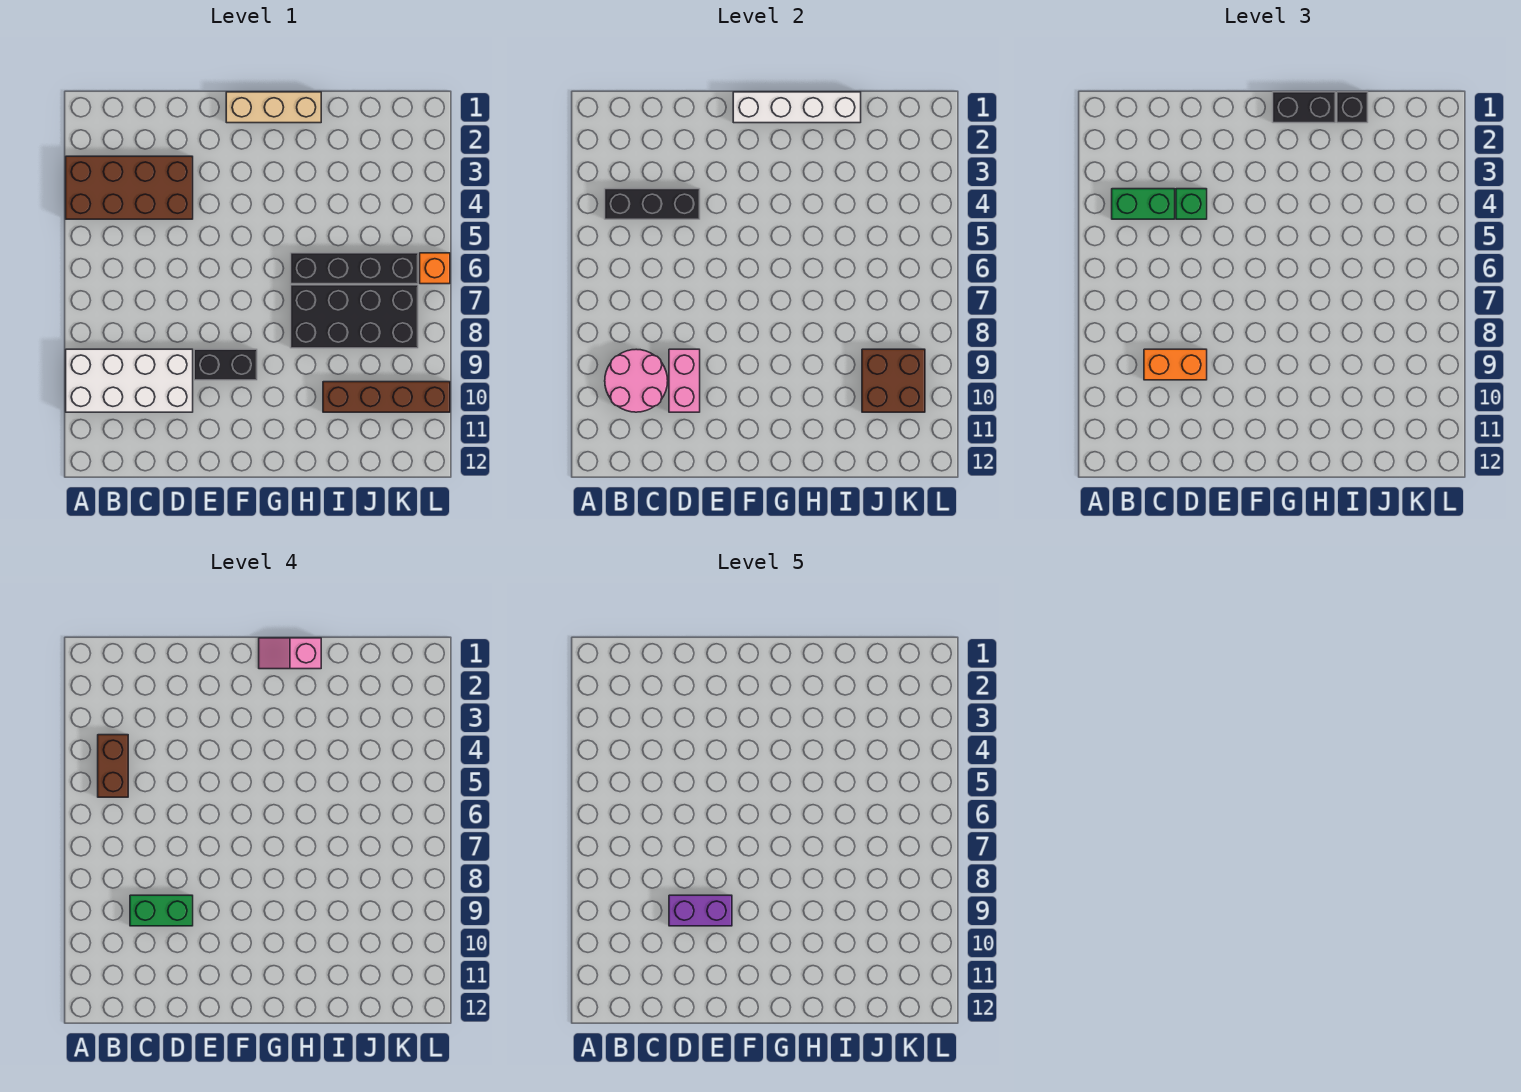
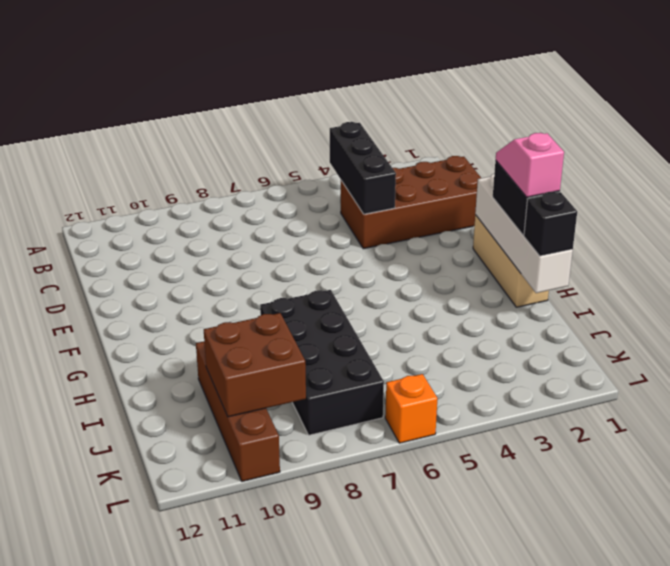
brown brick C1:D4 level 1 -> brown brick A3:D4 level 1
none -> white brick A9:D10 level 1
none -> black brick E9:F9 level 1
none -> black brick H6:K6 level 1

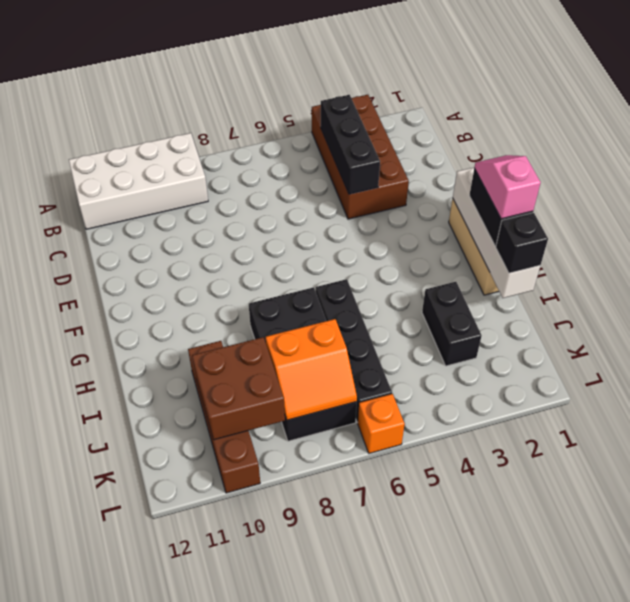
white brick A9:B12 level 1 -> white brick A9:D10 level 1
black brick I3:J3 level 1 -> black brick E9:F9 level 1
orange slope J7:K8 level 2 top J -> none
none -> pink round brick B9:C10 level 2
none -> pink brick D9:D10 level 2
none -> green brick B4:C4 level 3

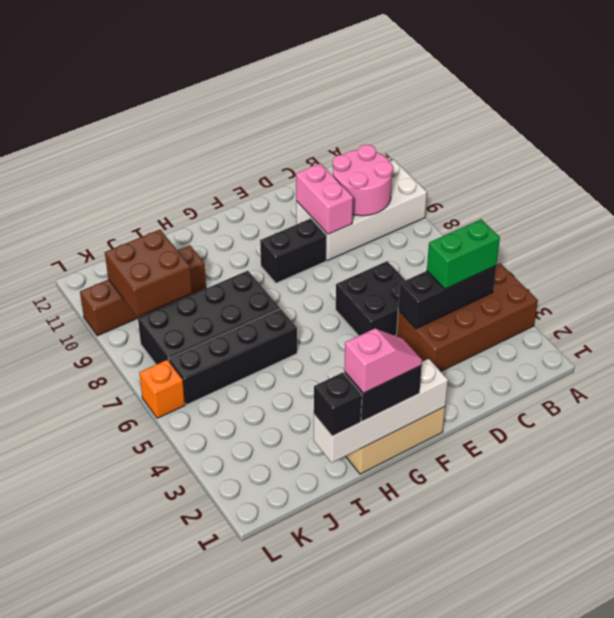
black brick D5:E6 level 1 -> none
none -> orange brick C9:D9 level 3
none -> green brick D4 level 3
none -> brown brick B4:B5 level 4

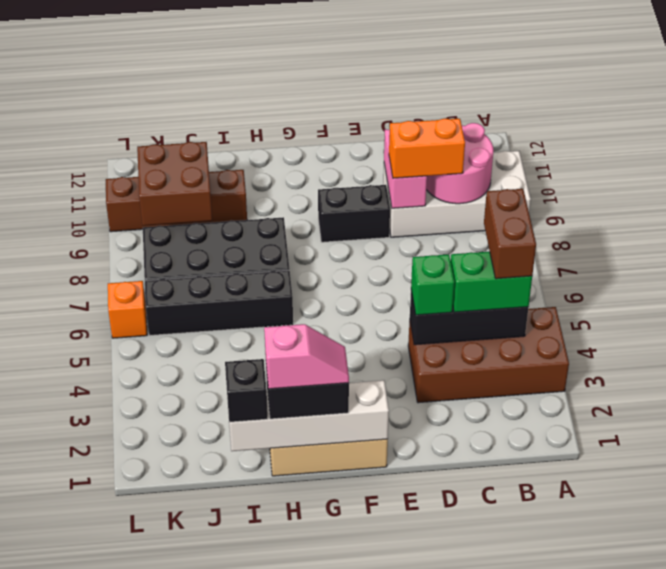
none -> green brick C9:D9 level 4
none -> purple brick D9:E9 level 5

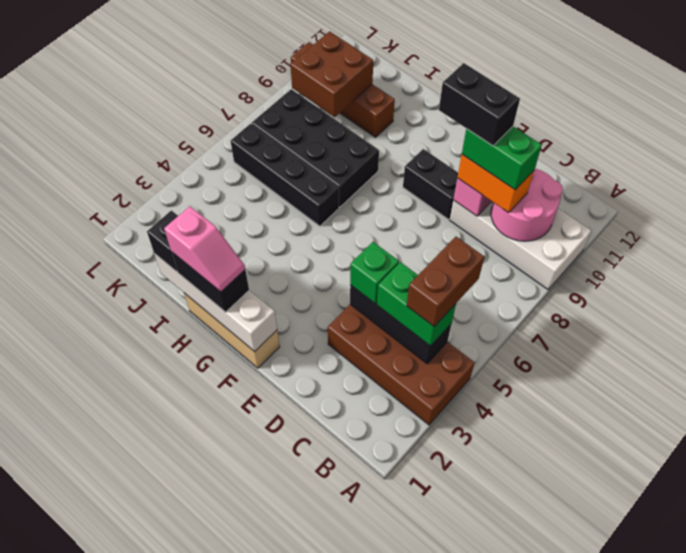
black brick D9:E9 level 5 -> purple brick D9:E9 level 5
none -> orange brick L6 level 1

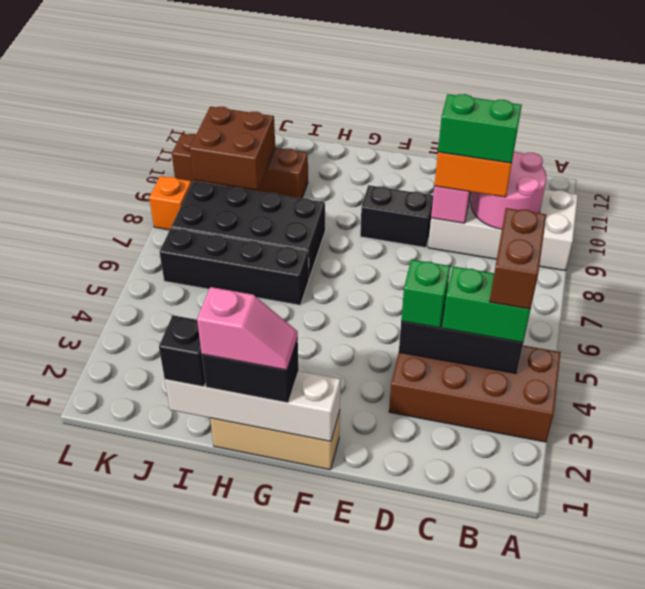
orange brick L8 level 1 -> orange brick L6 level 1
none -> purple brick D9:E9 level 5

